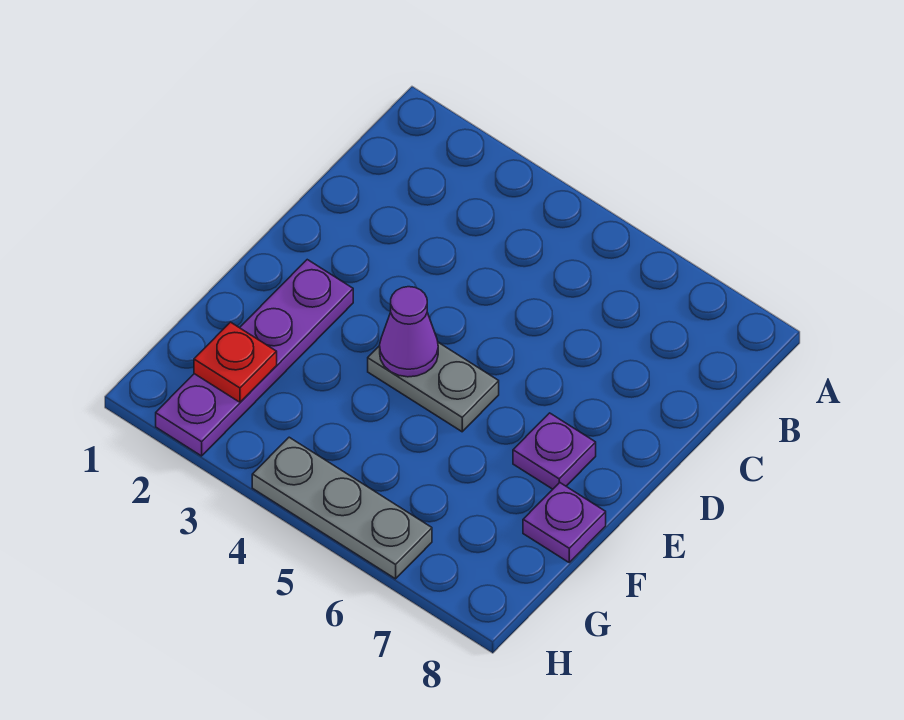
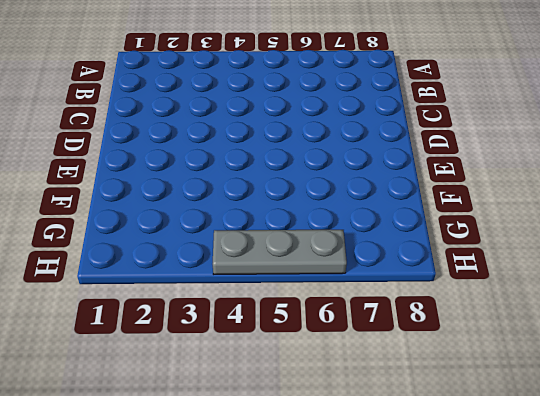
none -> purple plate E2:H2 level 1
none -> grey plate E4:E5 level 1

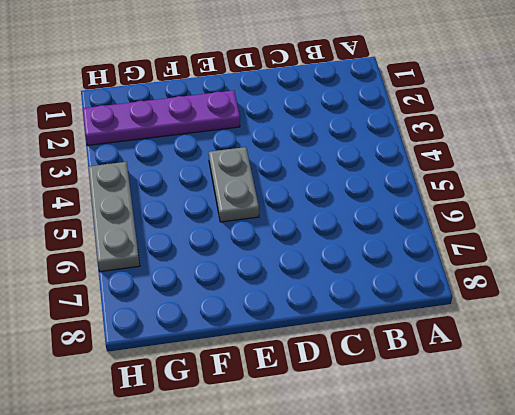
none -> purple plate E7 level 1
none -> purple plate F8 level 1

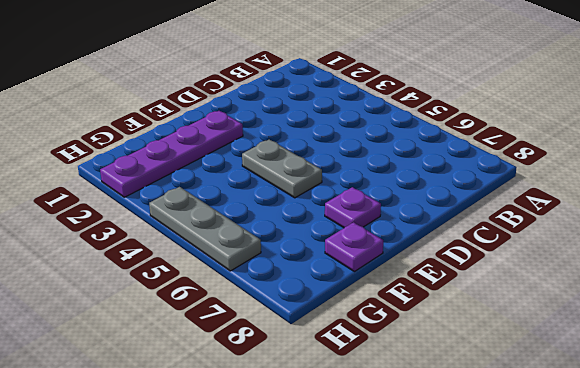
none -> purple cone E4 level 2
none -> red plate G2 level 2

